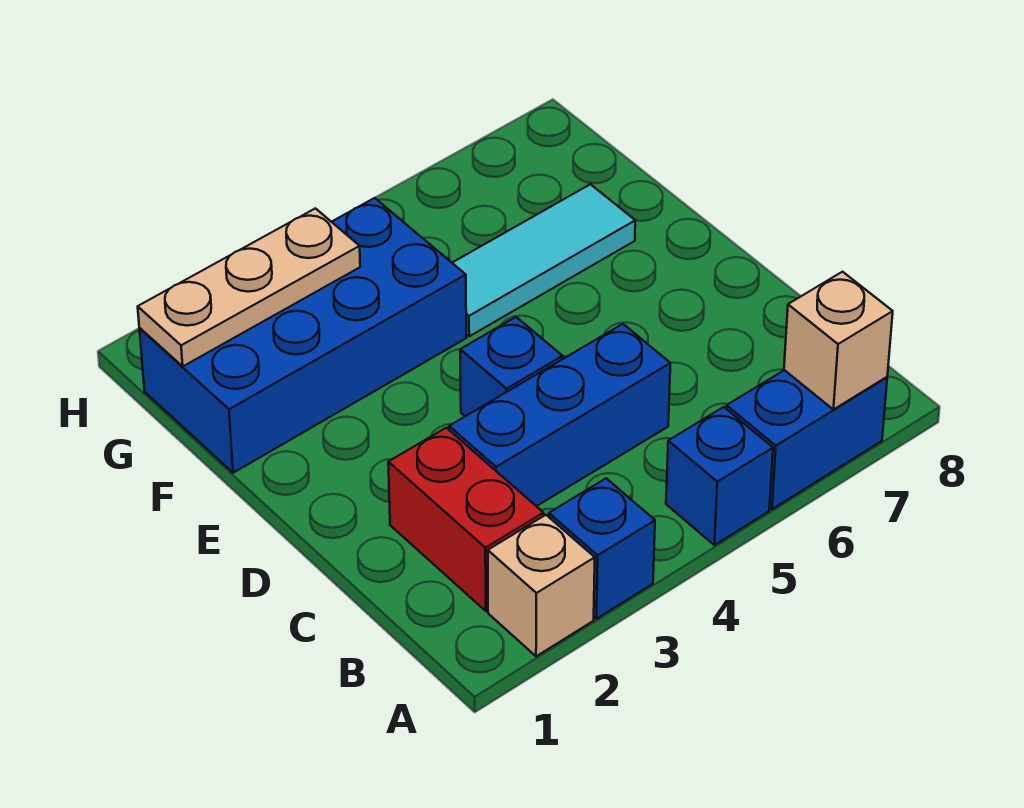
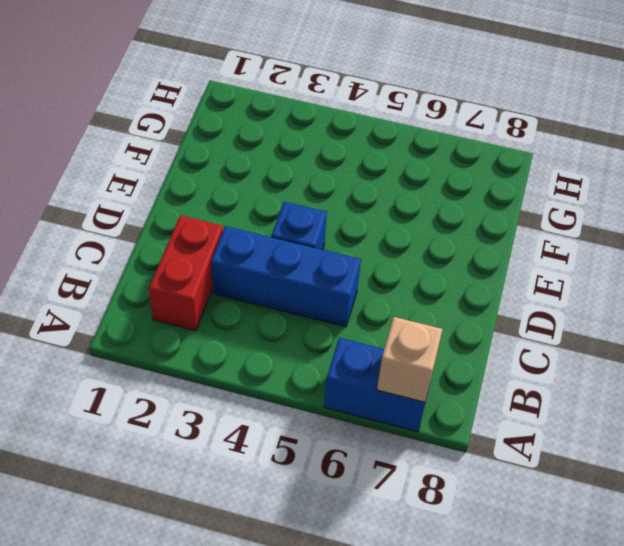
none -> tan brick A2 level 1
none -> blue brick A3 level 1

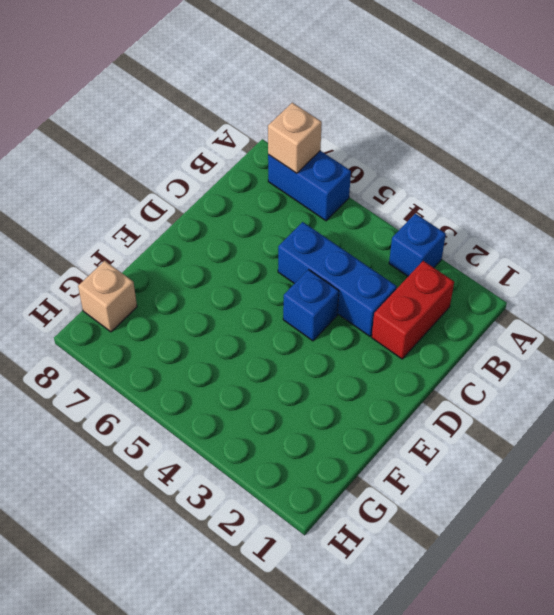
tan brick G8 level 1 -> tan brick A2 level 1
none -> blue brick A5 level 1
none -> blue brick F1:G4 level 1

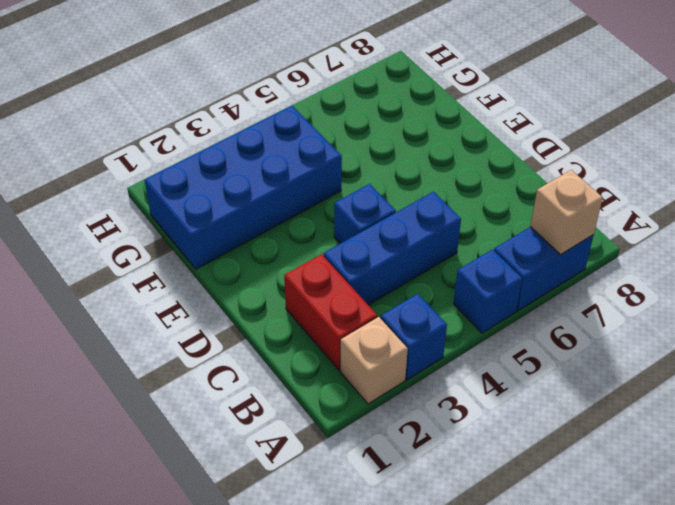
none -> cyan tile F5:F7 level 1
none -> tan plate G1:G3 level 2

